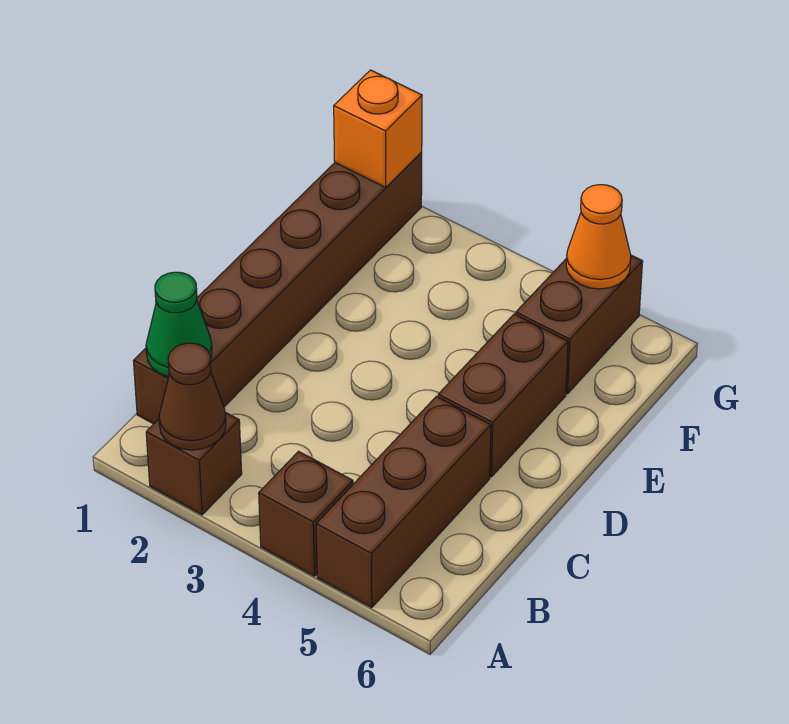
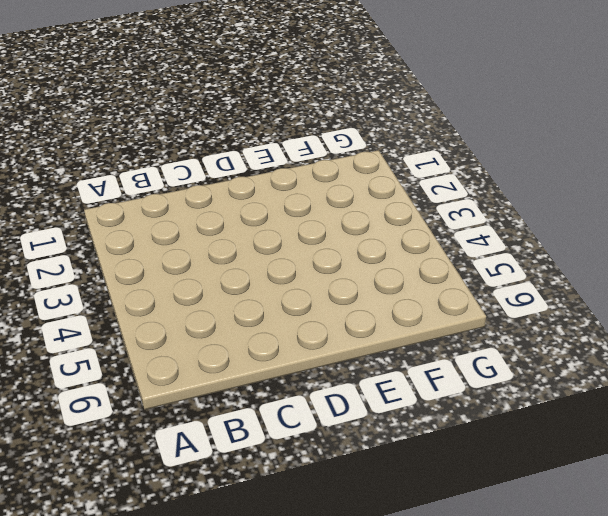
none -> brown brick A2 level 1
none -> brown brick A4 level 1

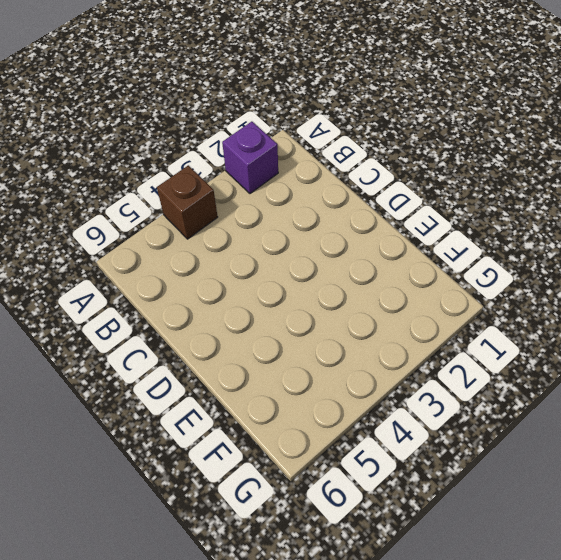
purple brick A2 level 1 -> brown brick A2 level 1
none -> brown brick A5:C5 level 1
none -> brown brick B1:G1 level 1

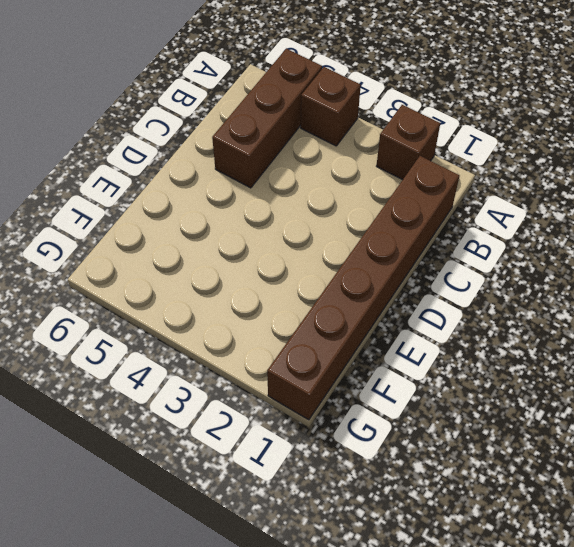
none -> brown brick D5:E5 level 1
none -> brown brick F5:G5 level 1

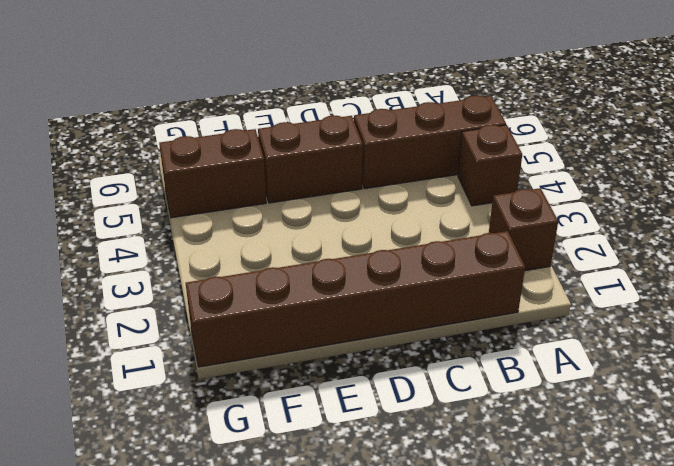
none -> brown cone A2 level 2
none -> green cone B1 level 2

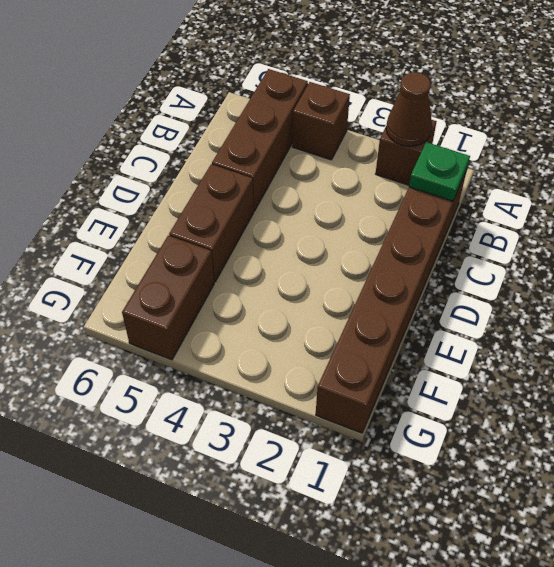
green plate B1 level 2 -> green cone B1 level 2
none -> orange brick G1 level 2
none -> orange cone G5 level 2

